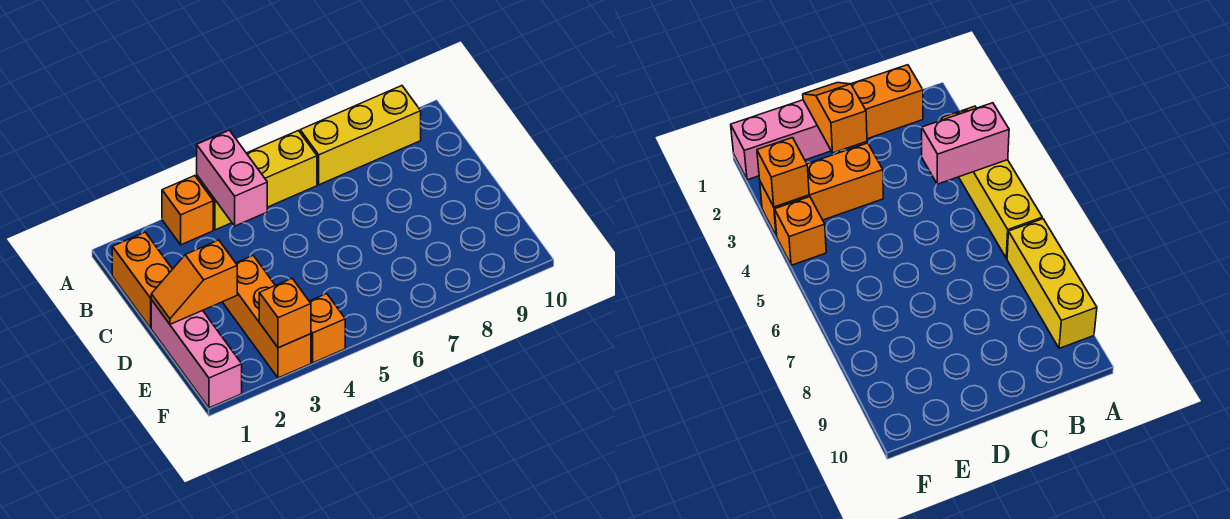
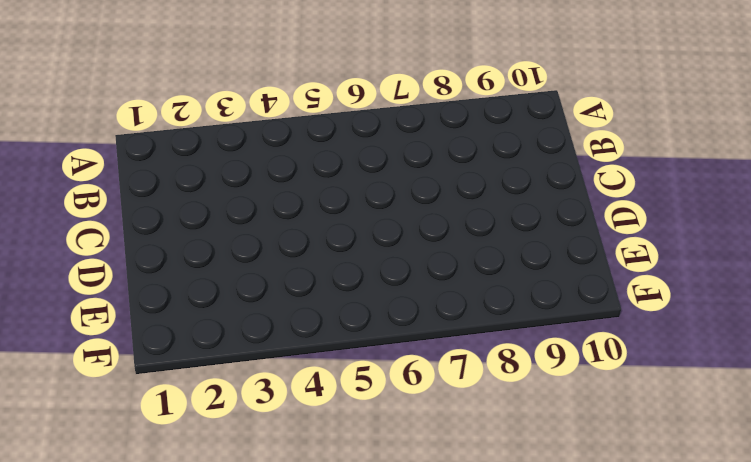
none -> orange brick A3 level 1
none -> yellow brick A4:A6 level 1

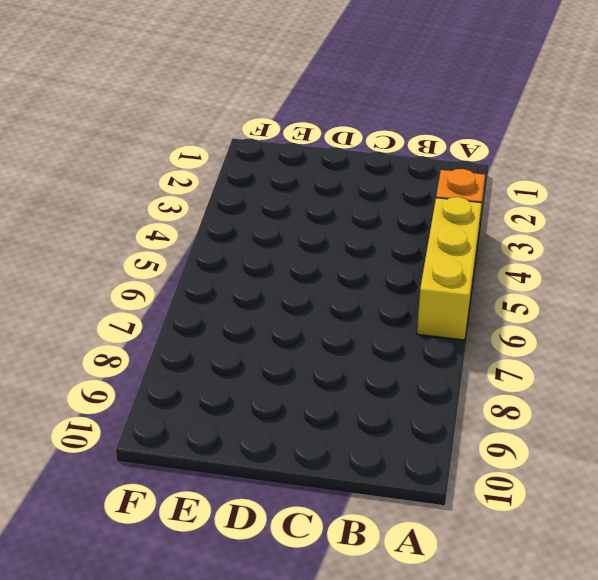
none -> yellow brick A7:A9 level 1
none -> orange brick B1:C1 level 1

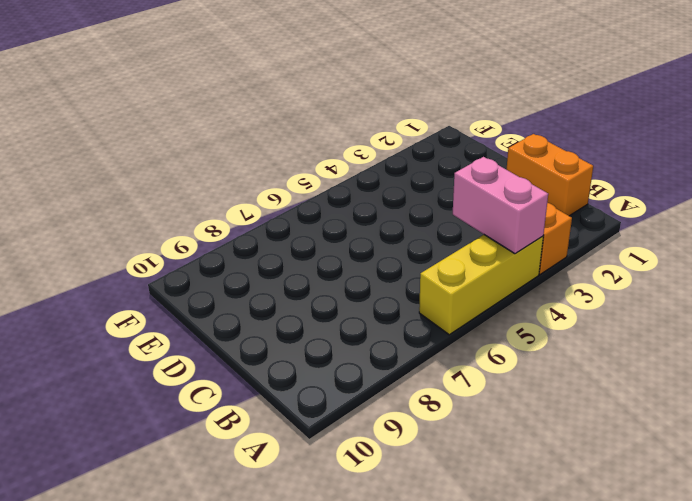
none -> yellow brick A7:A9 level 1
none -> pink brick D1:F1 level 1

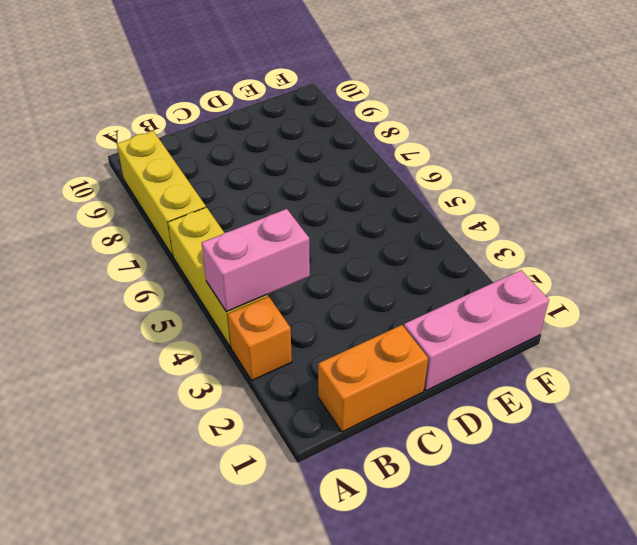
none -> orange brick D3:F3 level 1
none -> orange brick F4 level 1

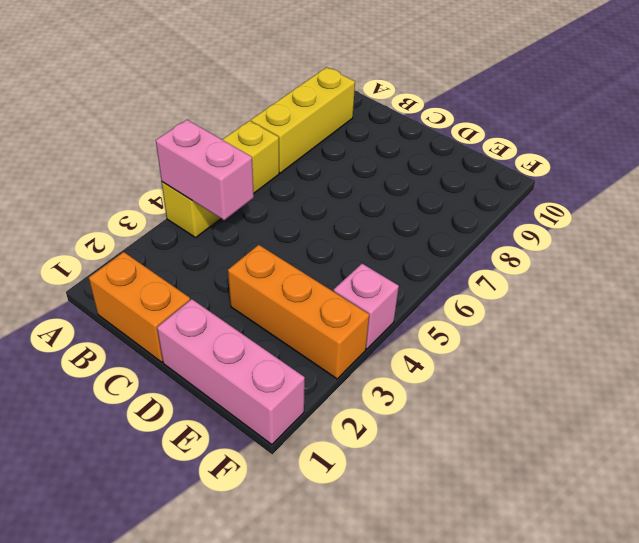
pink brick F4 level 1 -> orange brick F4 level 1
none -> orange brick A3 level 1
none -> orange slope D1:D2 level 2 top 2

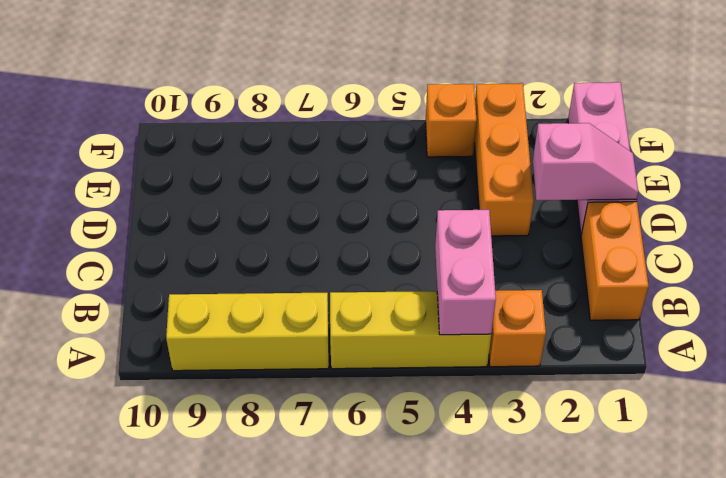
pink slope D1:D2 level 2 top 2 -> orange slope D1:D2 level 2 top 2
none -> orange brick F3 level 2

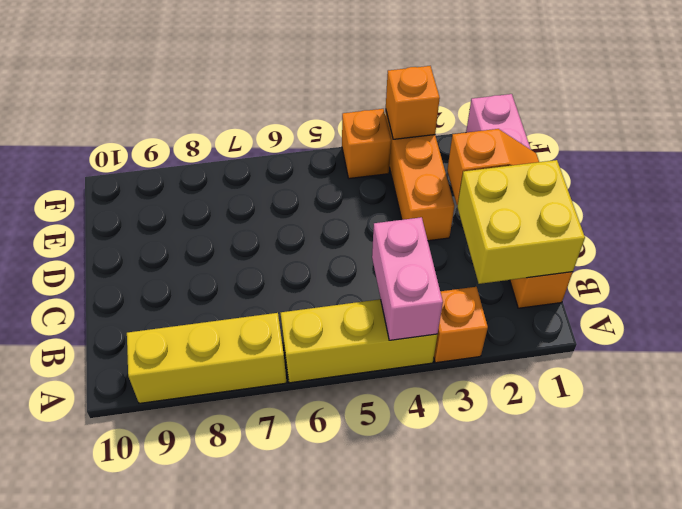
yellow brick B1:C2 level 2 -> none

